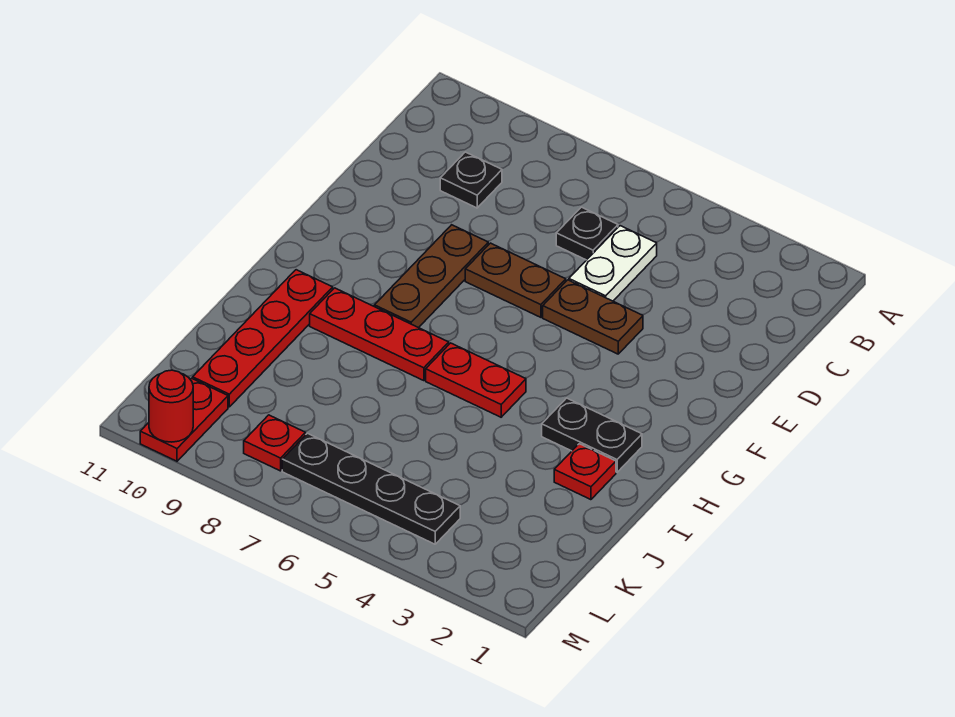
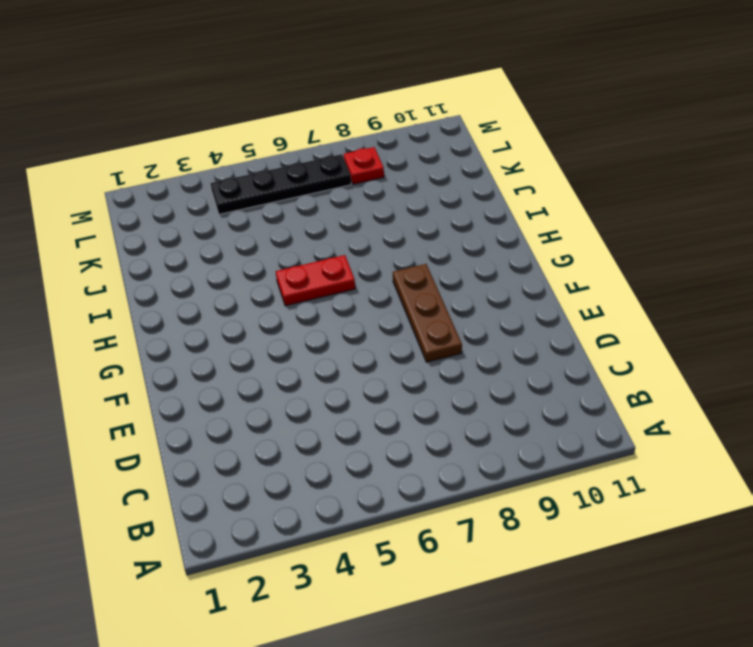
none -> white plate C5:D5 level 1
none -> black plate C6 level 1
none -> black plate C9 level 1

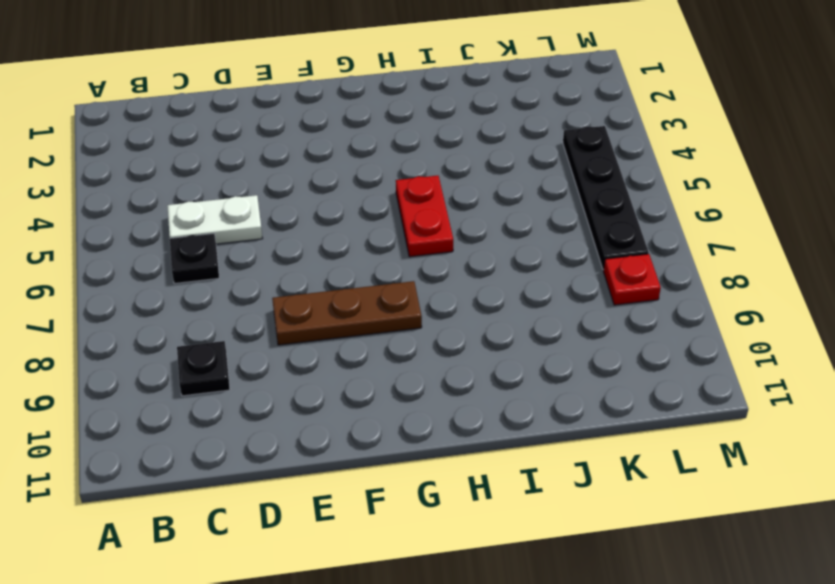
none -> brown plate E4:E5 level 1
none -> brown plate E6:E7 level 1
none -> black plate H2:H3 level 1

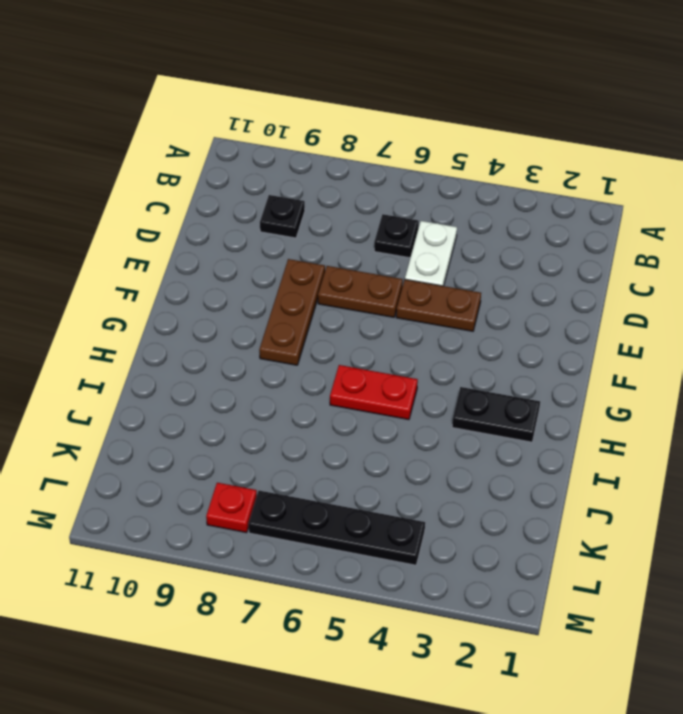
none -> red plate H7:H9 level 1
none -> red plate H10:K10 level 1
none -> red plate I2 level 1

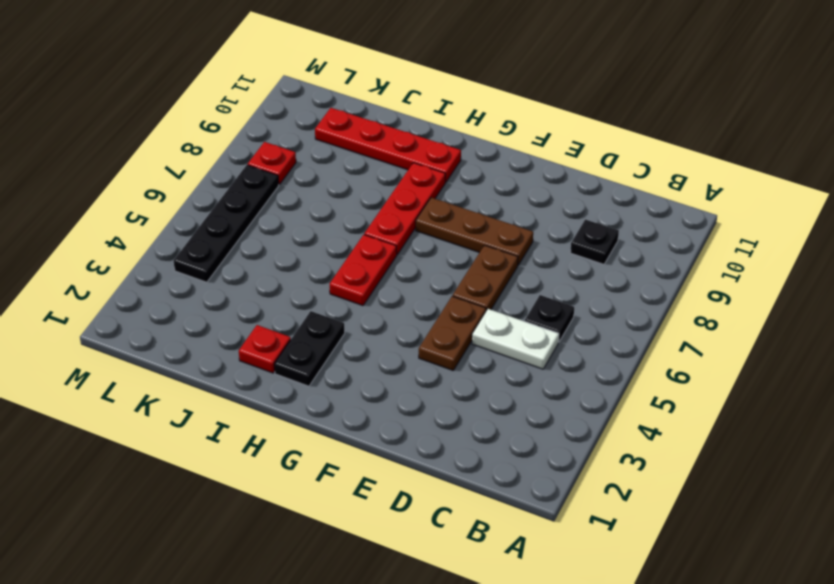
none -> red plate L10:M10 level 1
none -> red round brick M10 level 2

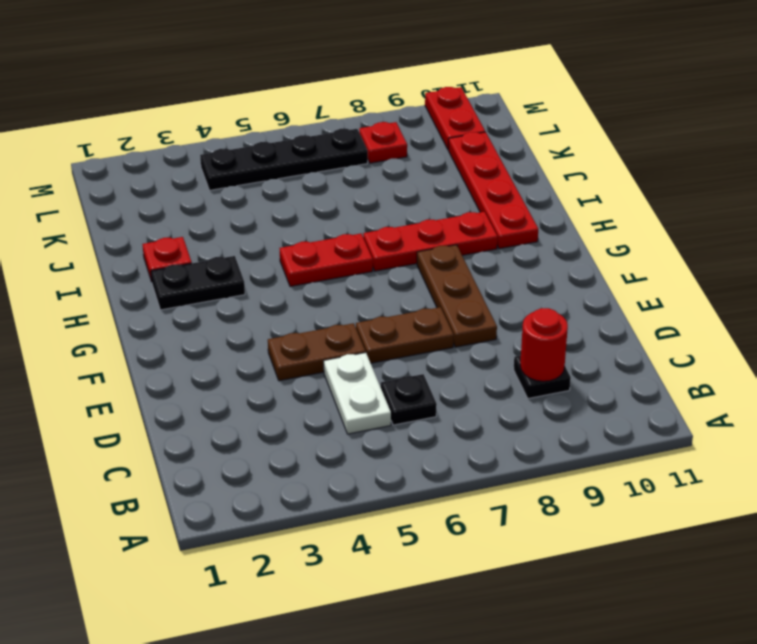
red round brick C9 level 2 -> red round brick M10 level 2

